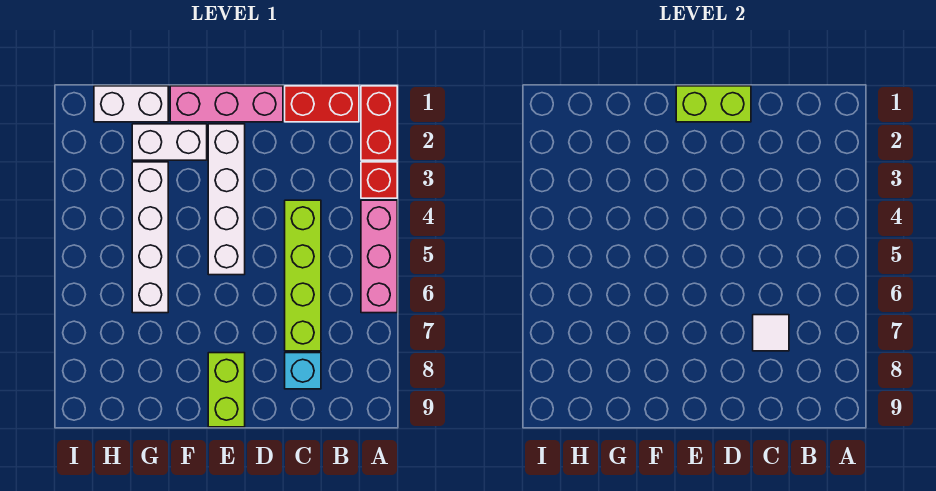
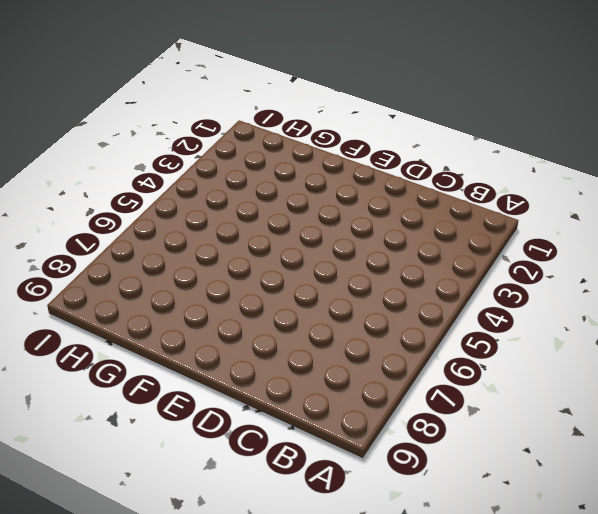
none -> red brick A1:A2 level 1
none -> red brick A3 level 1
none -> pink brick A4:A6 level 1

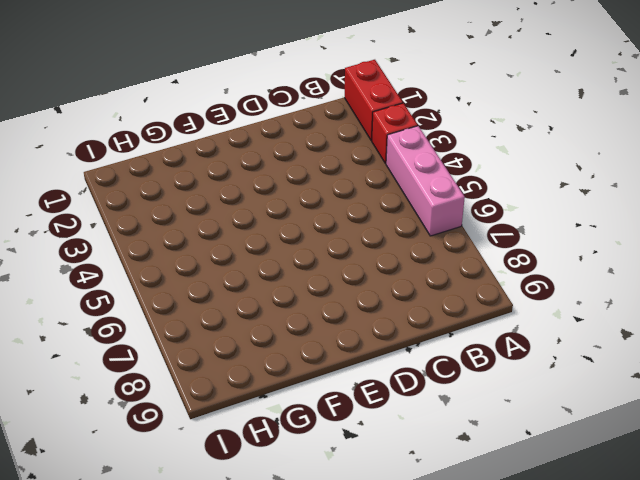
none -> red brick B1:C1 level 1
none -> lime brick C4:C7 level 1
none -> cyan brick C8 level 1

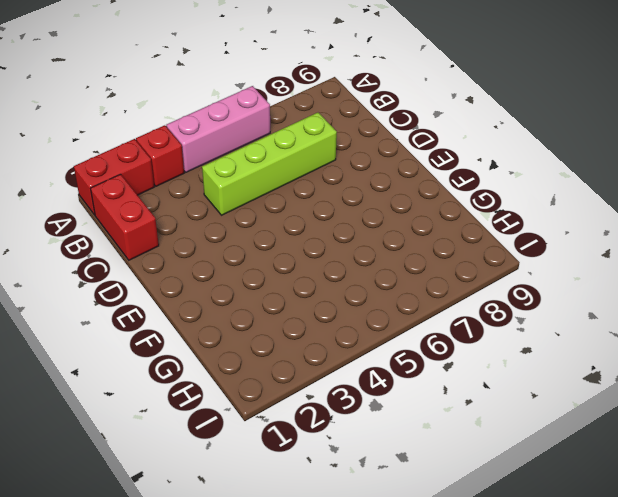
none -> cyan brick C8 level 1
none -> pink brick D1:F1 level 1
none -> white brick E2:E5 level 1

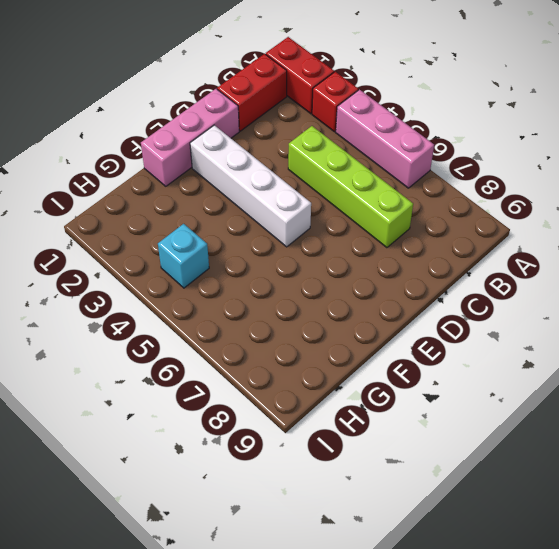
cyan brick H4 level 1 -> cyan brick C8 level 1
none -> lime brick E8:E9 level 1
none -> white brick F2:G2 level 1
none -> white brick G1:H1 level 1

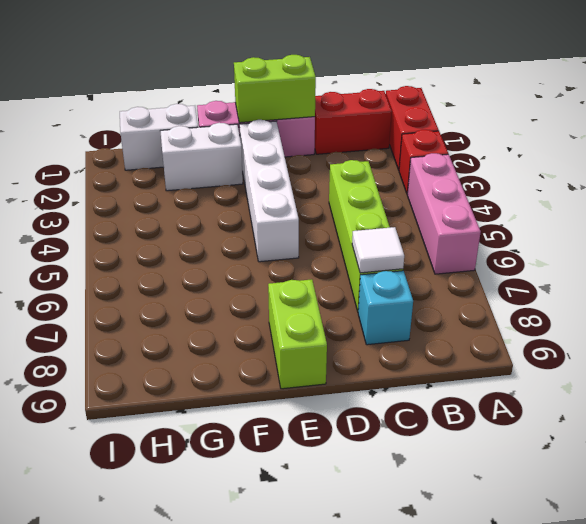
none -> white brick G3:G6 level 1

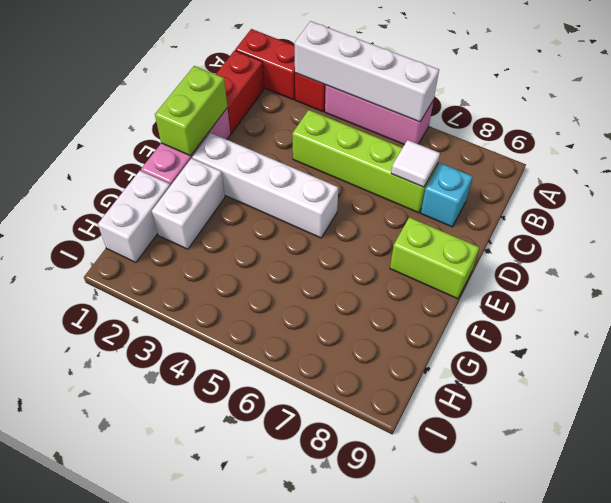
white brick A3:A6 level 2 -> white brick G3:G6 level 1

